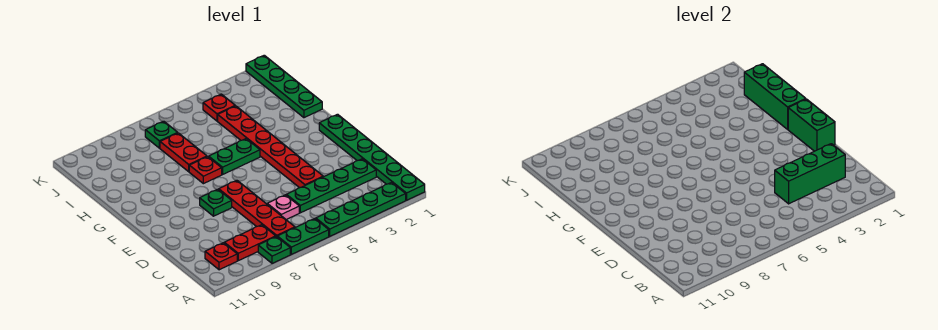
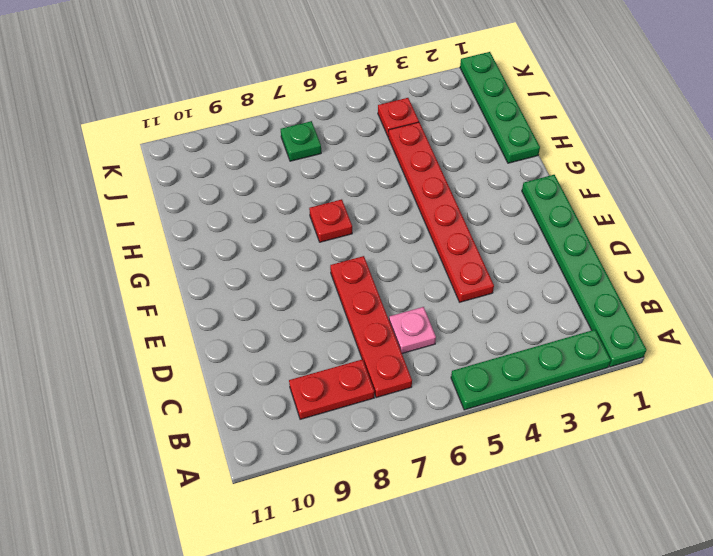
none -> green plate A6:A7 level 1
none -> green plate A8 level 1
none -> red plate B10 level 1

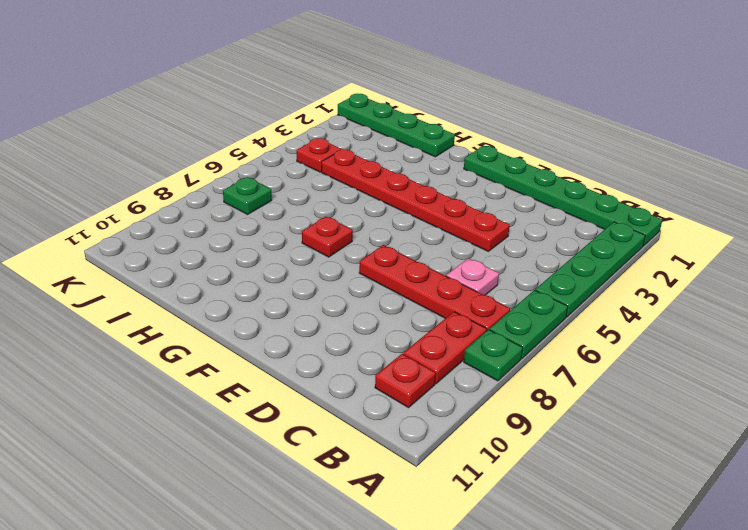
none -> green plate C2:C5 level 1
none -> green plate E8 level 1
none -> green plate G5:G6 level 1

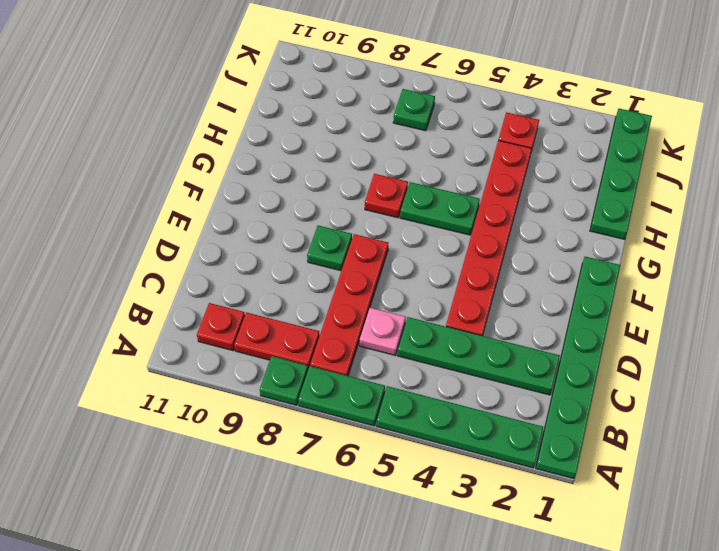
none -> red plate H7:I7 level 1
none -> green brick C2:C4 level 2
none -> green brick E1:F1 level 2

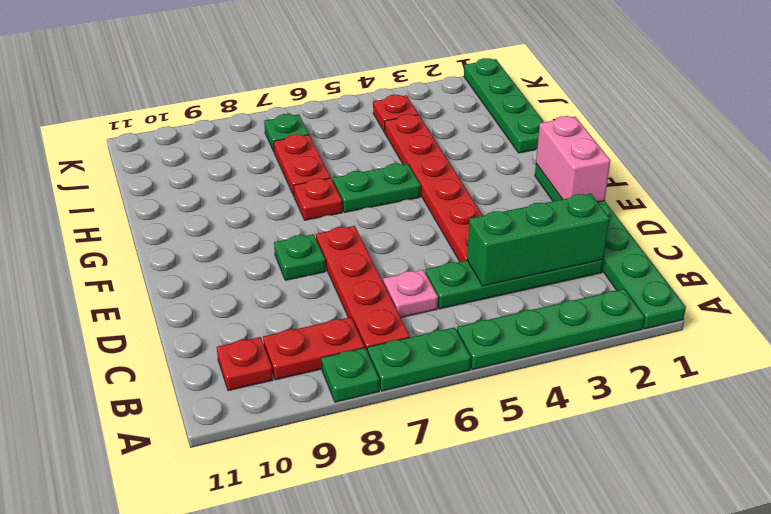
pink brick E1:F1 level 2 -> green brick E1:F1 level 2
none -> green brick G1:I1 level 2

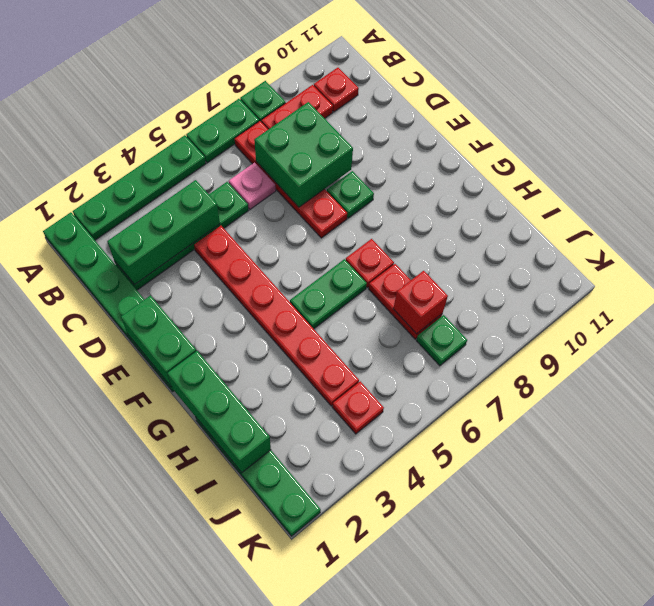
green brick C7:D8 level 2 -> none
red brick I7 level 2 -> none

